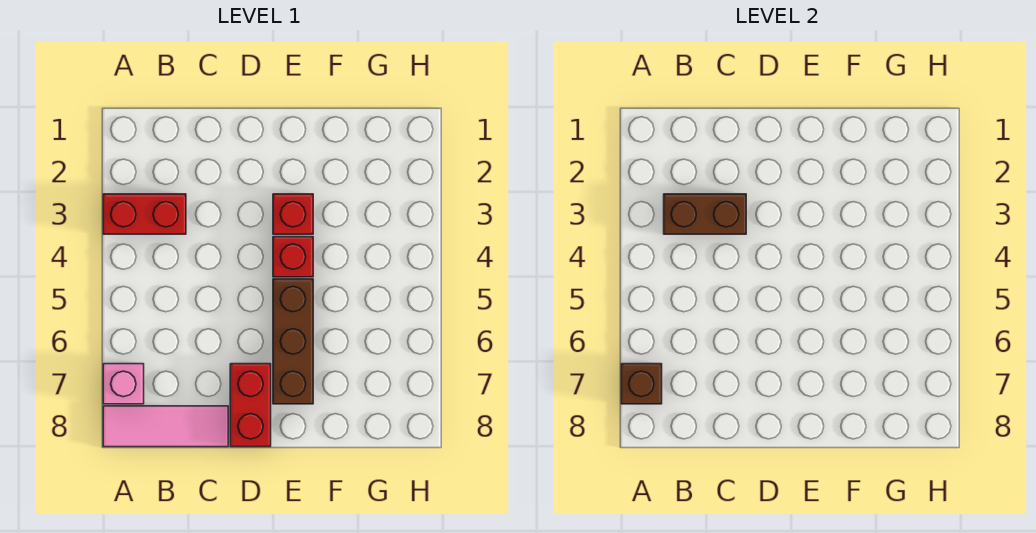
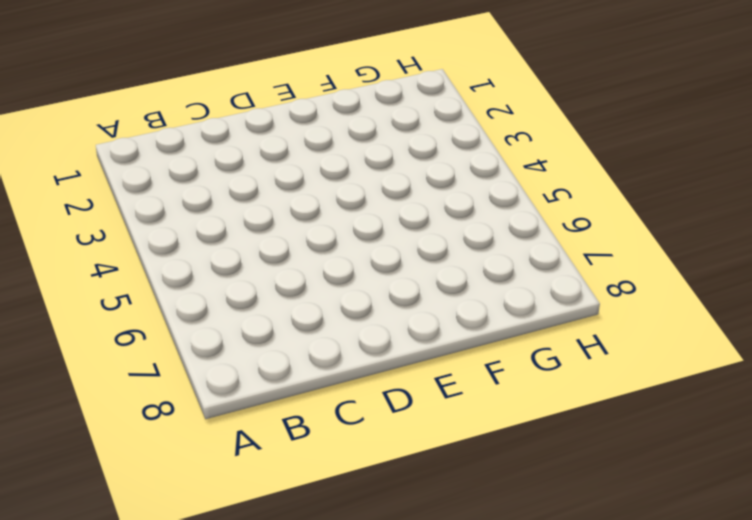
none -> red brick A3:B3 level 1
none -> pink brick A7 level 1

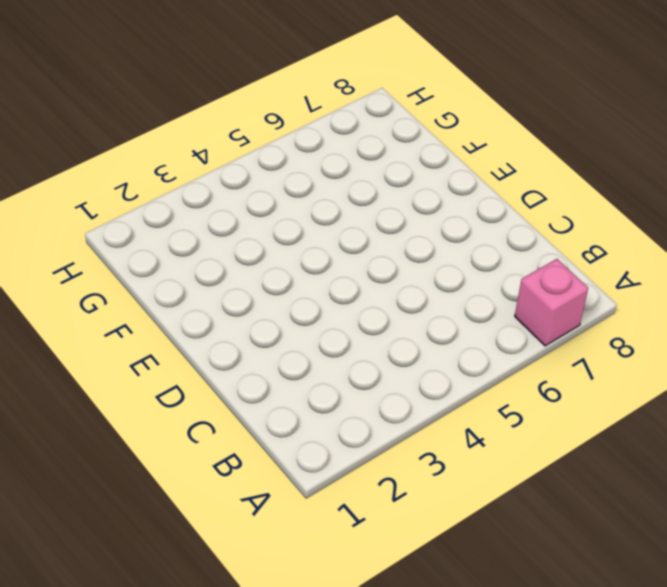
none -> red brick A3:B3 level 1
none -> pink tile A8:C8 level 1

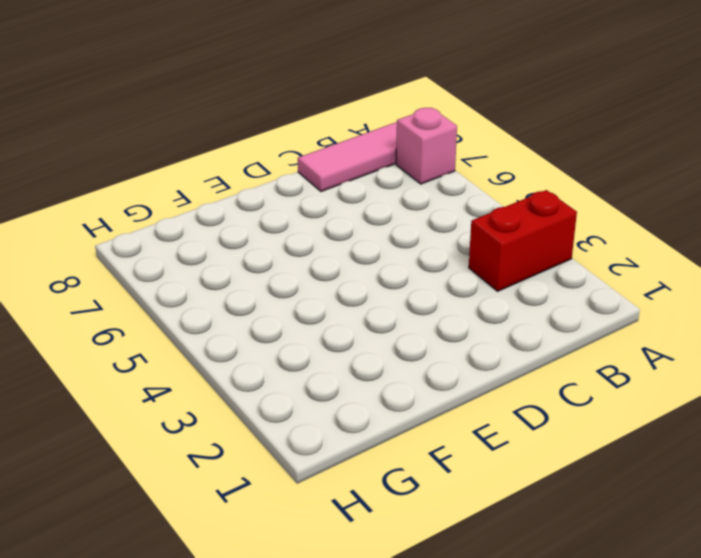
none -> red brick D7:D8 level 1
none -> red brick E3 level 1

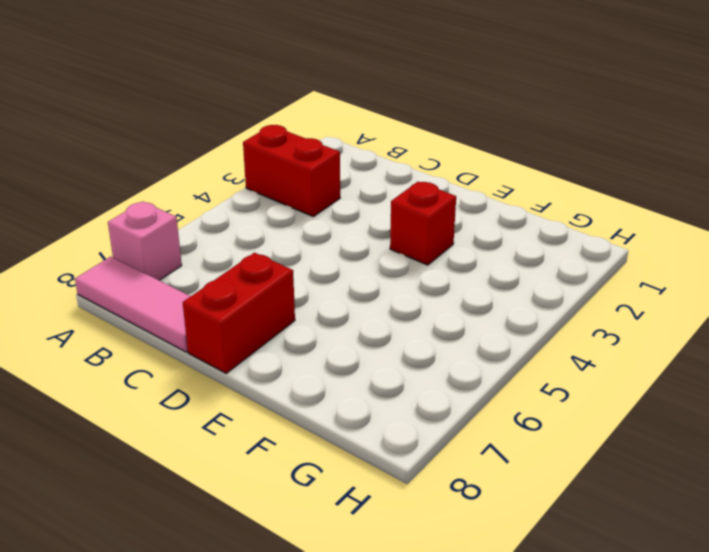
none -> red brick E4 level 1
none -> brown brick E5:E7 level 1

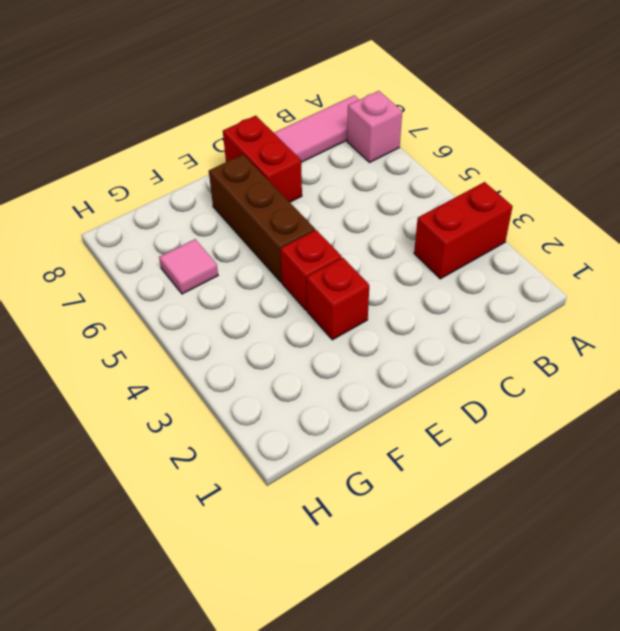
pink tile G6 level 1 -> none
none -> brown brick A7 level 2
none -> brown brick B3:C3 level 2

